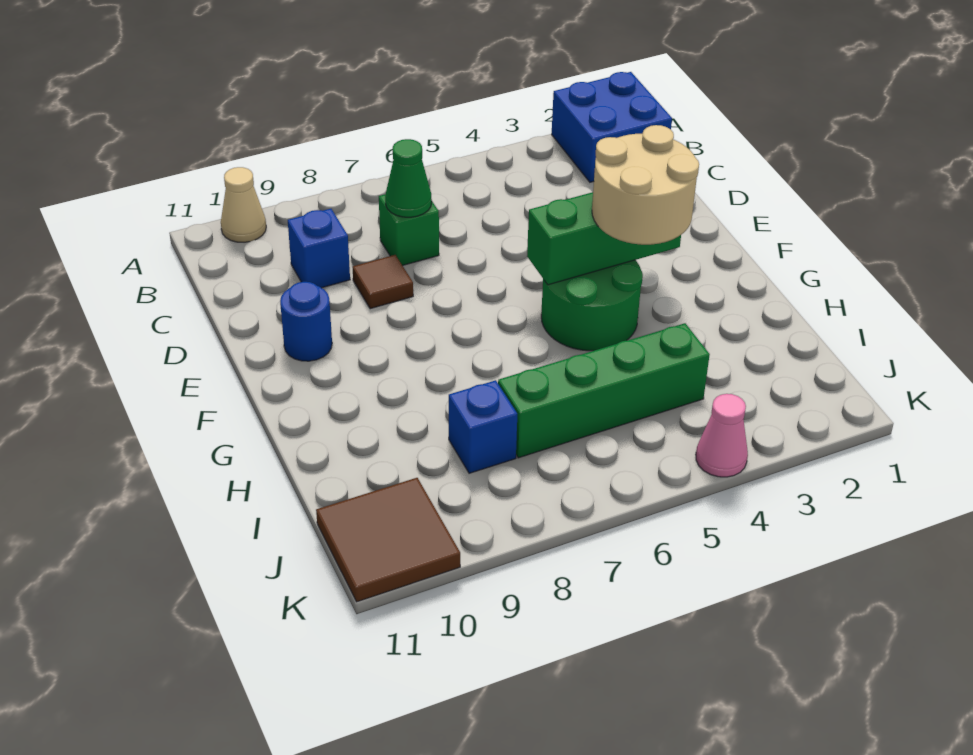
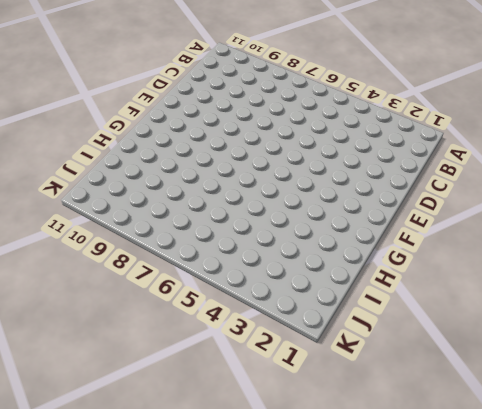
none -> blue brick A1:B2 level 1
none -> tan cone A10 level 1
none -> green brick C7 level 1

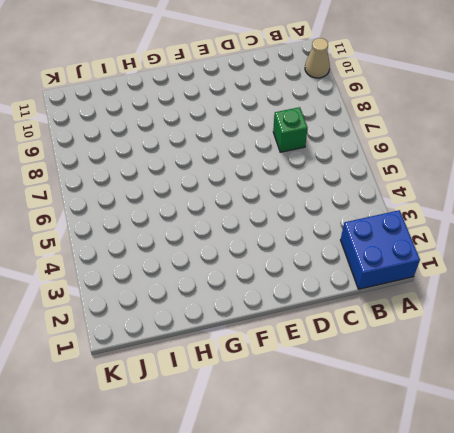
none -> blue brick C9 level 1
none -> brown tile D8 level 1
none -> blue round brick E10 level 1

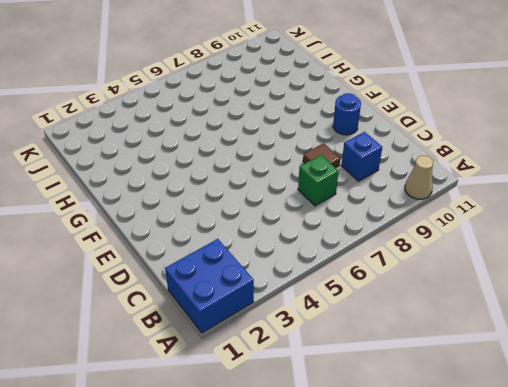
none -> green round brick F4:G5 level 1
none -> green brick I4:I7 level 1
none -> blue brick I8 level 1

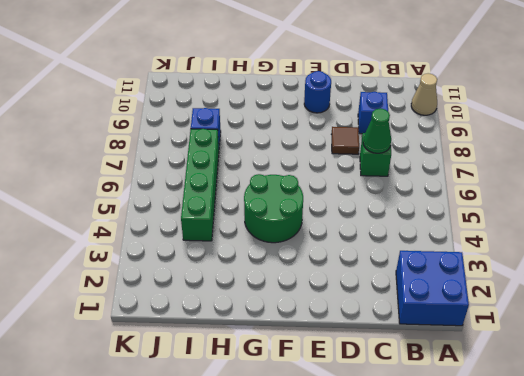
none -> brown tile J10:K11 level 1
none -> pink cone K4 level 1
none -> green brick F3:F5 level 2

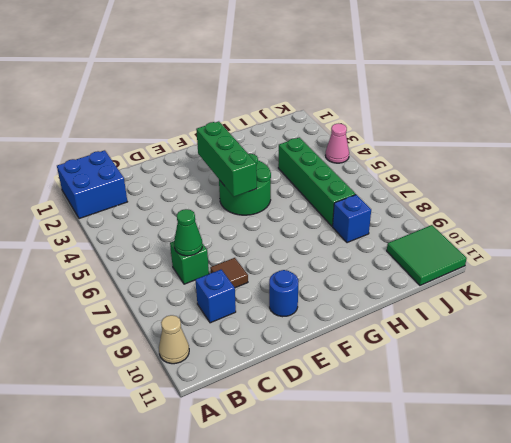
green tile J10:K11 level 1 -> brown tile J10:K11 level 1
none -> tan round brick F3:G4 level 3

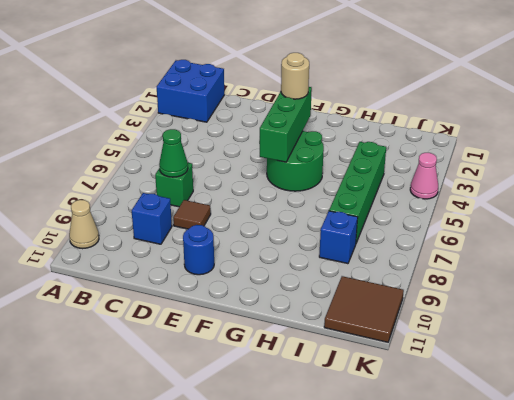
tan round brick F3 level 3 -> tan round brick F3:G4 level 3

